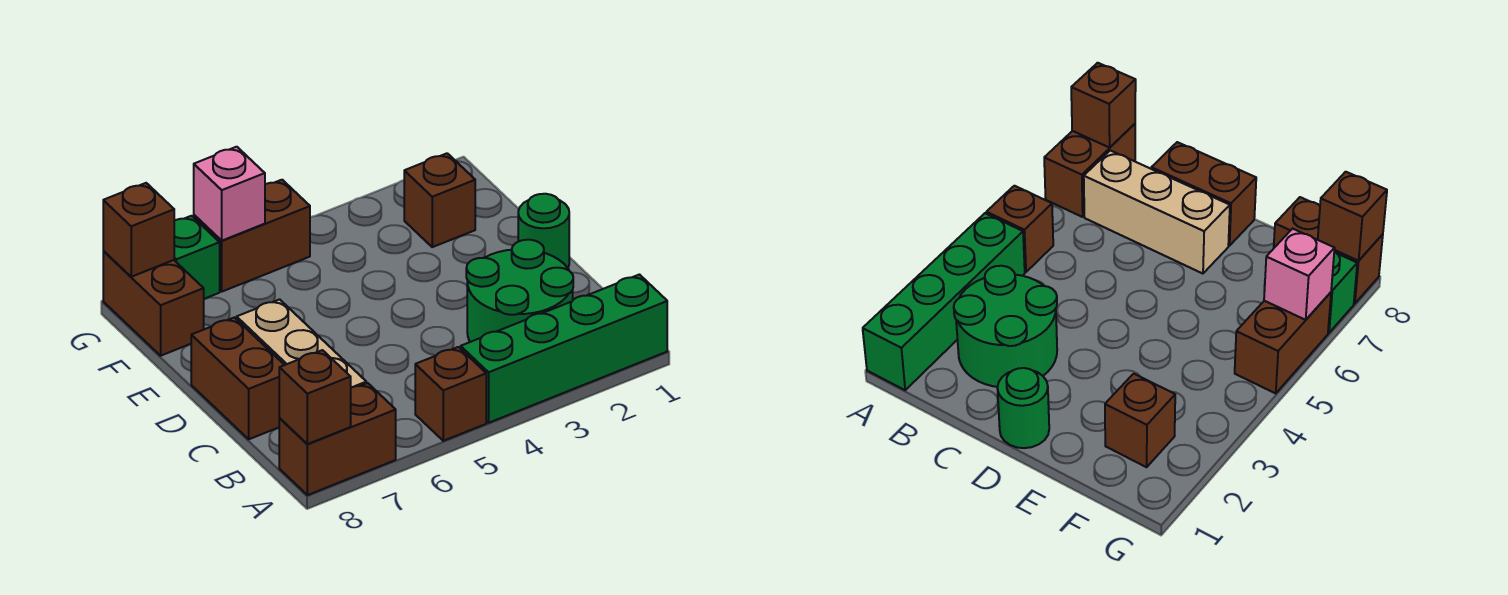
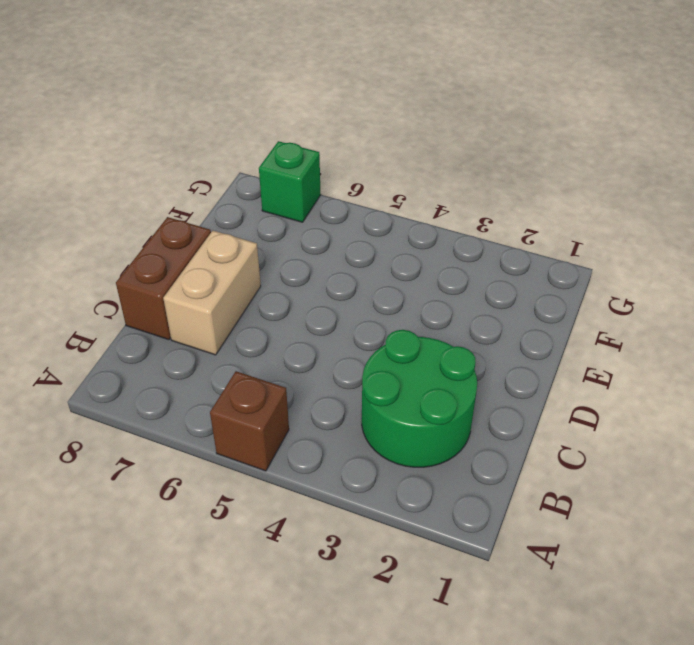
tan brick C7:D7 level 1 -> tan brick B7:D7 level 1
none -> green brick A1:A4 level 1
none -> brown brick A7:A8 level 1
none -> green round brick D1 level 1

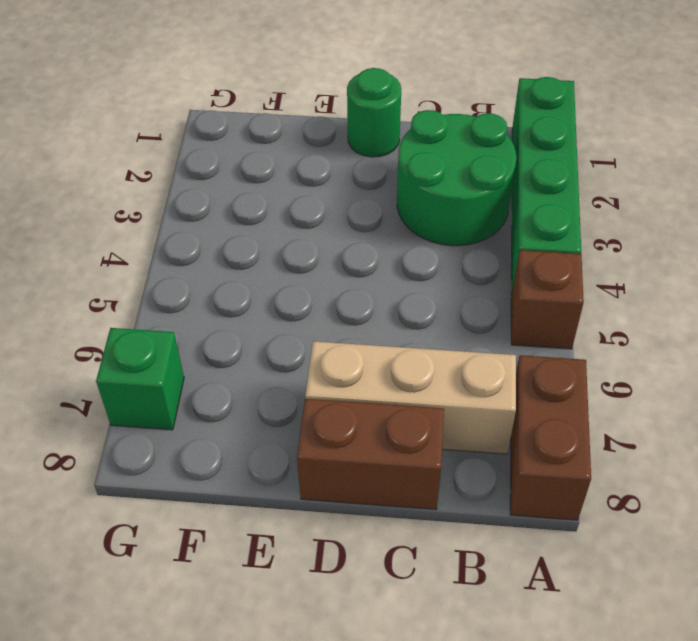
none -> brown brick F2 level 1
none -> brown brick F8:G8 level 1
none -> brown brick G5:G6 level 1

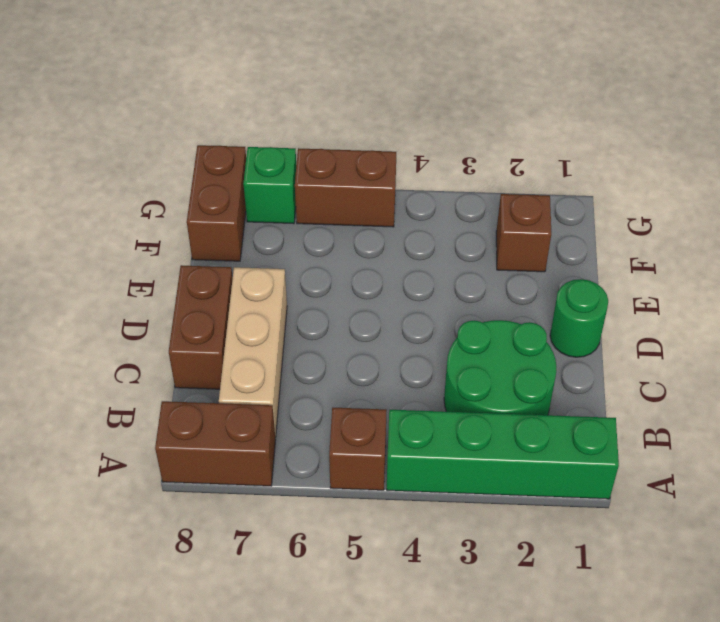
none -> brown brick A8 level 2
none -> pink brick G6 level 2
none -> brown brick G8 level 2

